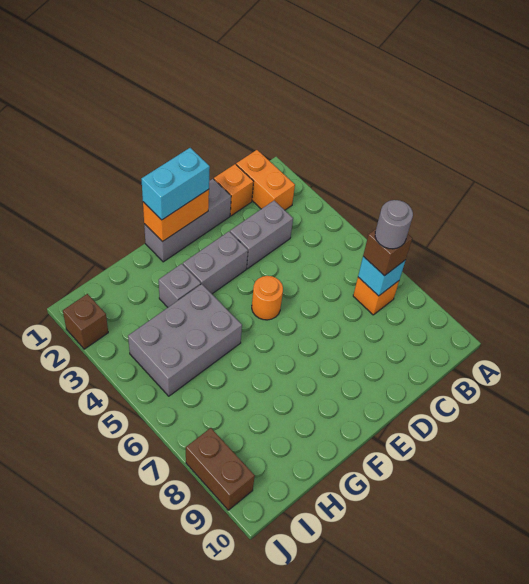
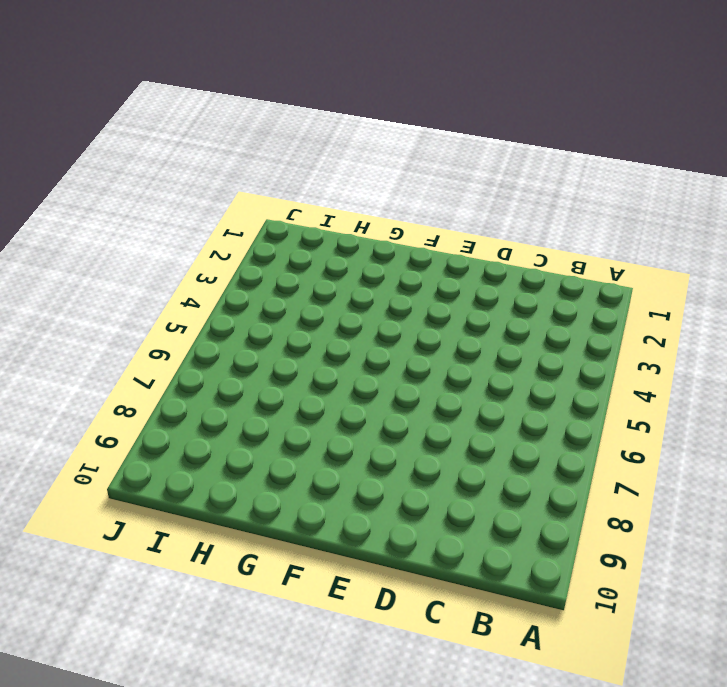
none -> orange brick B1:B2 level 1
none -> orange brick B7 level 1
none -> orange brick C1 level 1

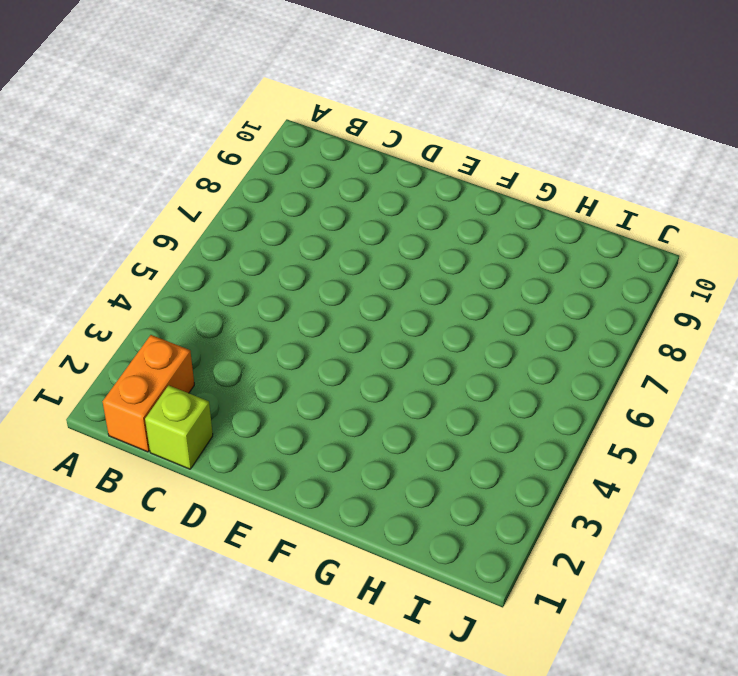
lime brick C1 level 1 -> orange brick C1 level 1
none -> orange brick B7 level 1
none -> grey brick C3:D3 level 1
none -> grey brick D1:F1 level 1

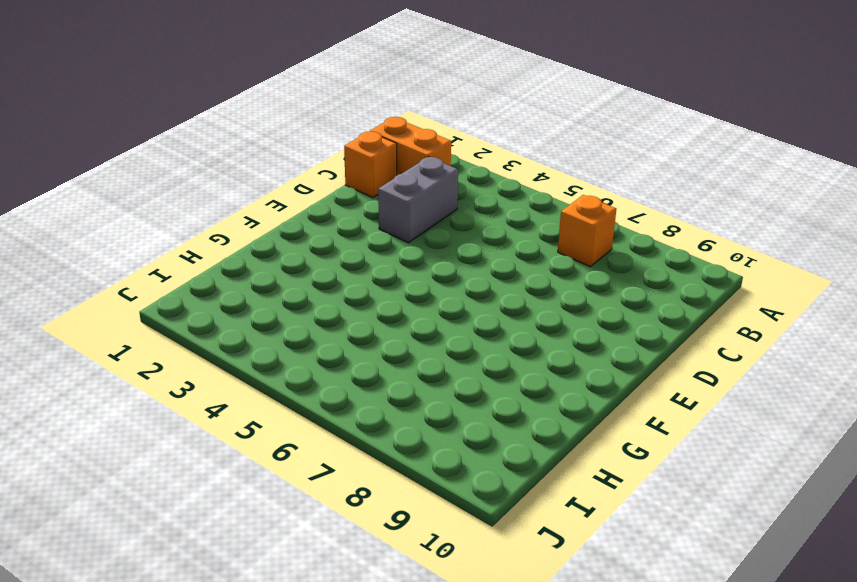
none -> grey brick D1:F1 level 1
none -> grey brick E3:F3 level 1
none -> orange round brick E5 level 1

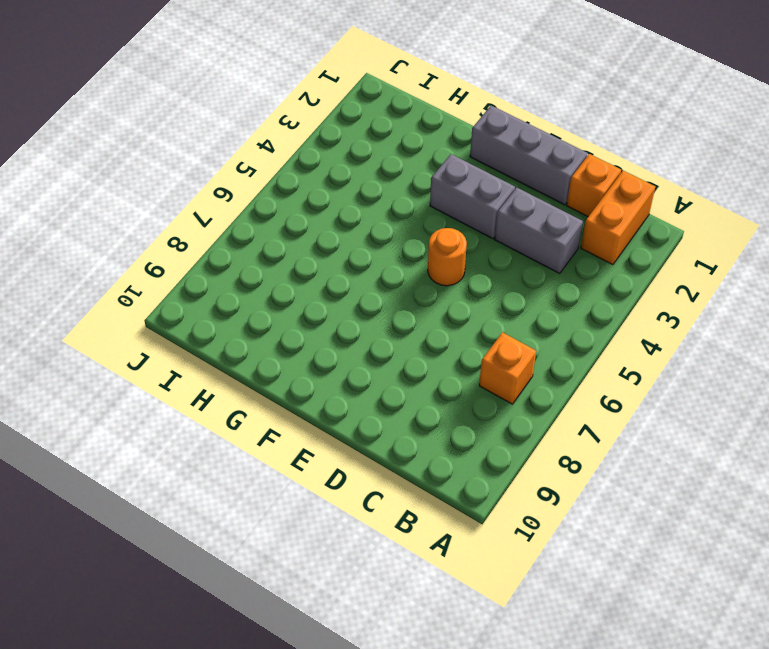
none -> grey brick G3 level 1
none -> grey brick G4:I5 level 1
none -> brown brick J2 level 1

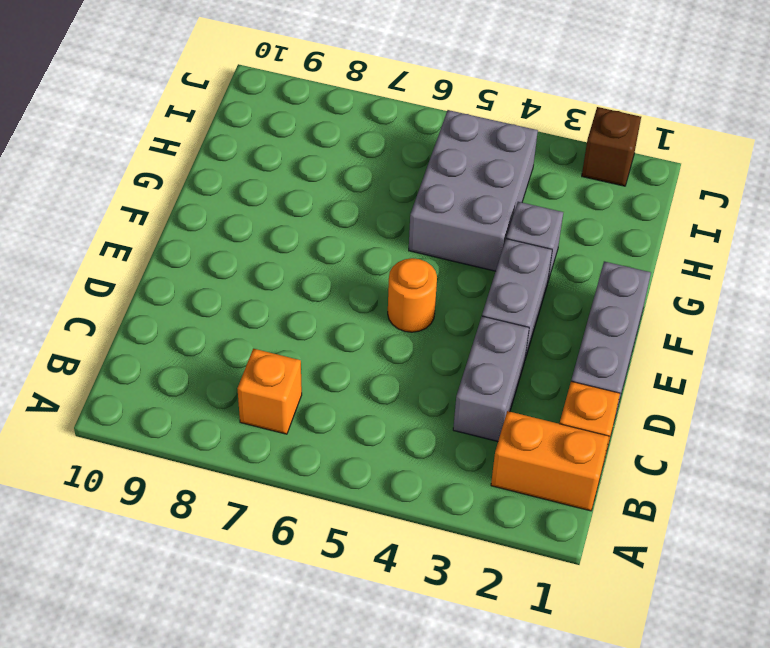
none -> brown brick J8:J9 level 1
none -> cyan brick B7 level 2
none -> orange brick E1:F1 level 2

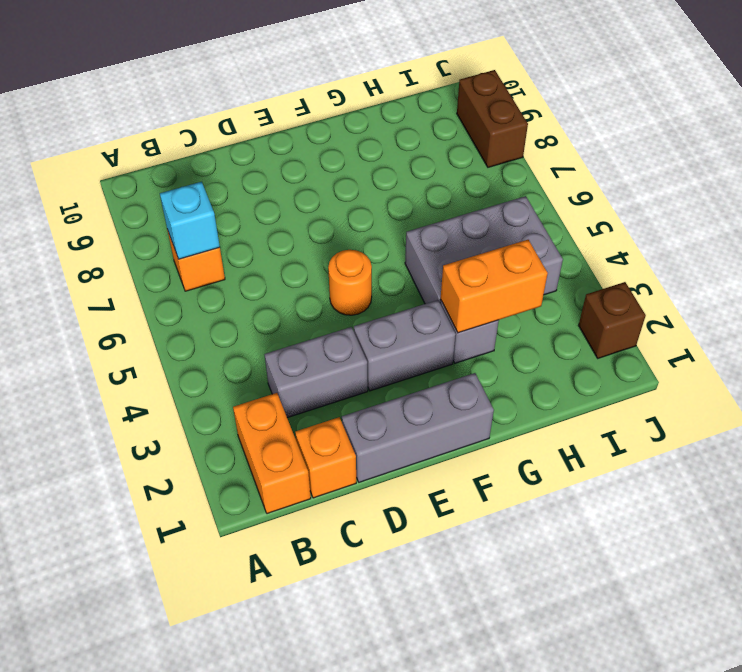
orange brick G3:H3 level 2 -> orange brick E1:F1 level 2
none -> brown brick B7 level 3
none -> cyan brick E1:F1 level 3
none -> grey round brick B7 level 4

